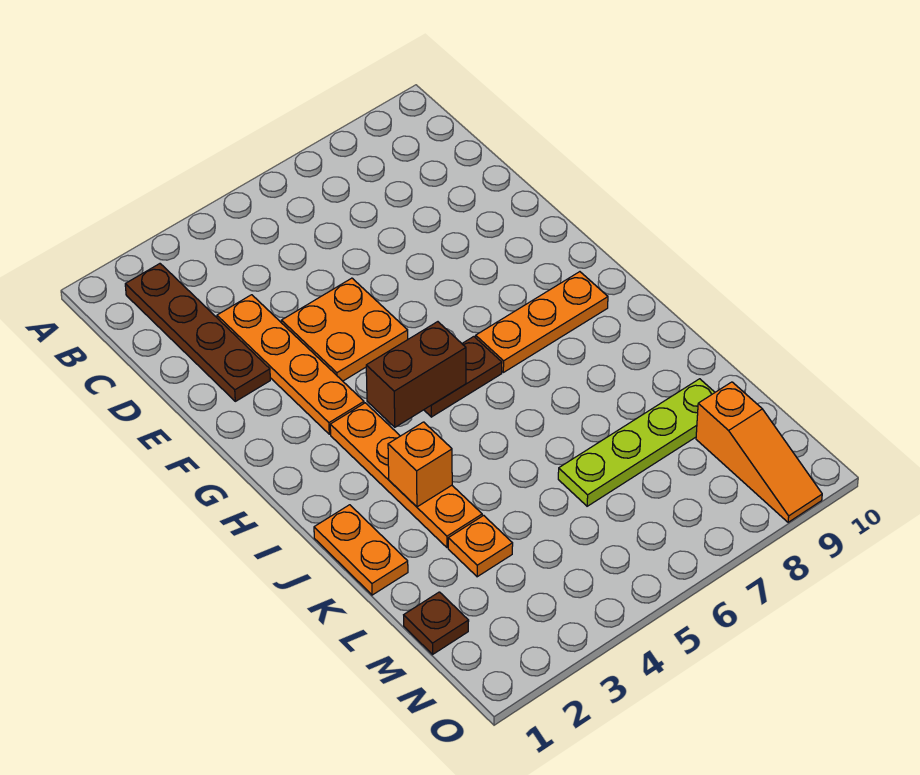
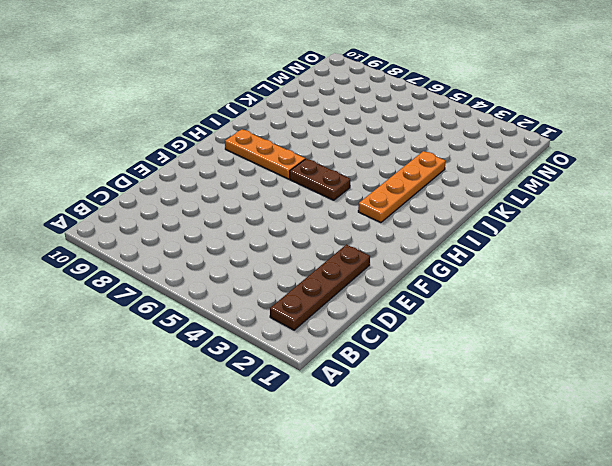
none -> orange plate D3:G3 level 1
none -> orange plate E4:F5 level 1
none -> orange plate J1:K1 level 1

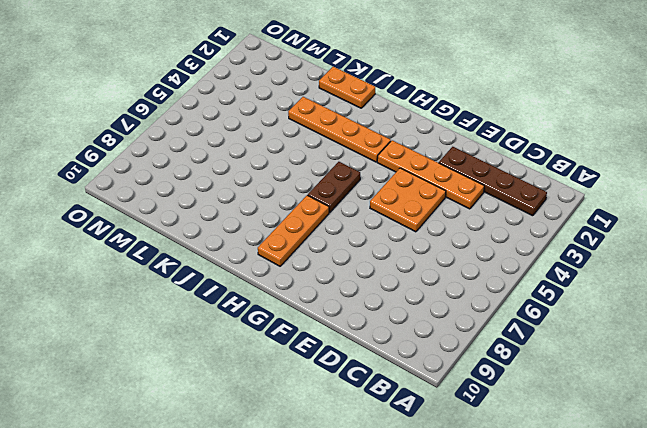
none -> orange plate L3 level 1
none -> lime plate L6:L9 level 1
none -> brown plate M1 level 1

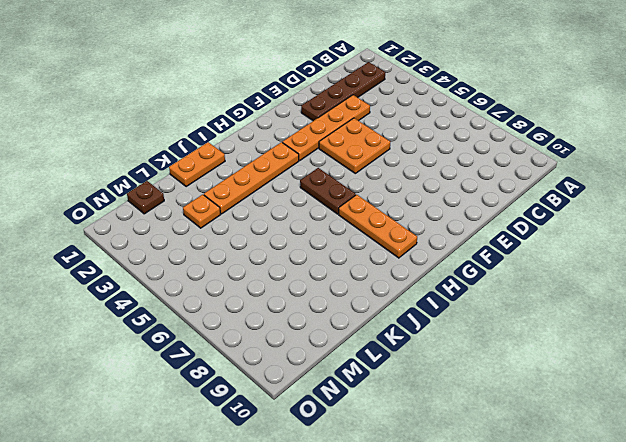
none -> lime plate L6:L9 level 1
none -> orange slope M9:O9 level 1 top M
none -> brown brick H4:H5 level 2

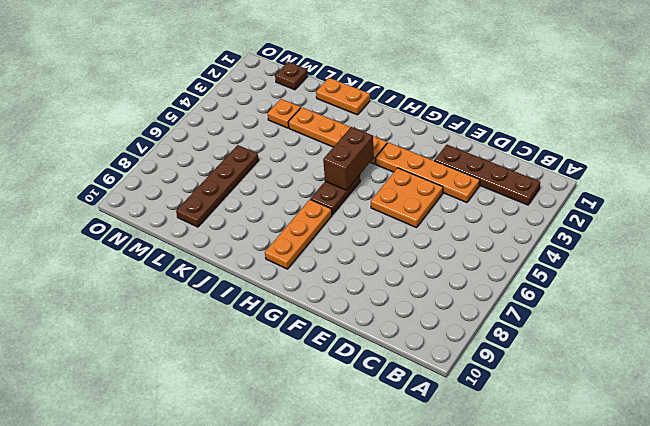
brown plate L6:L9 level 1 -> lime plate L6:L9 level 1
none -> orange slope M9:O9 level 1 top M
none -> orange brick J3 level 2

